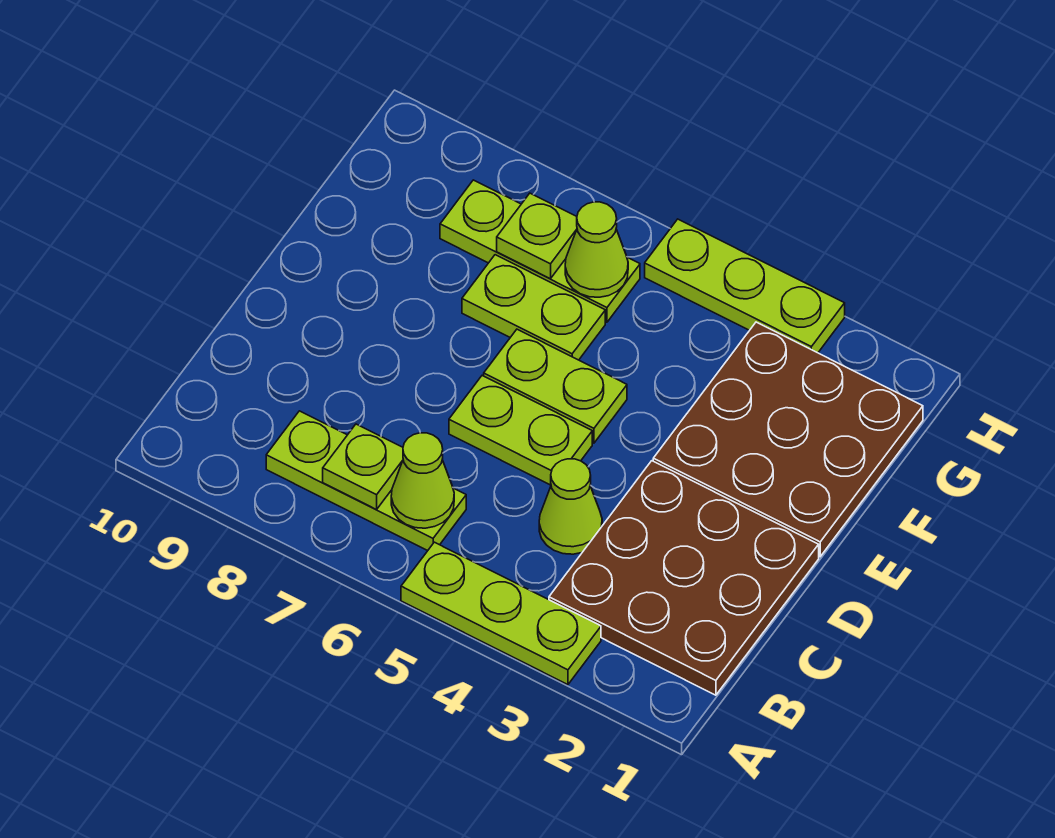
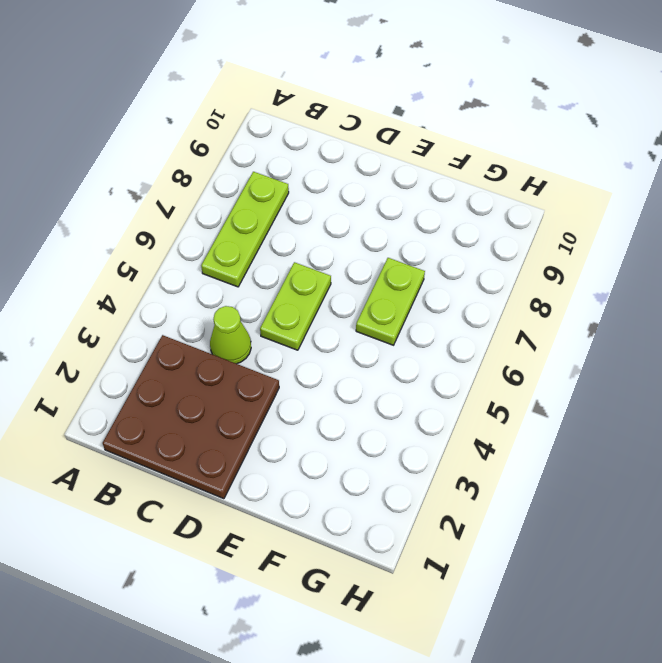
none -> lime plate A3:A5 level 1
none -> brown plate E1:G3 level 1
none -> lime plate E5:E6 level 1

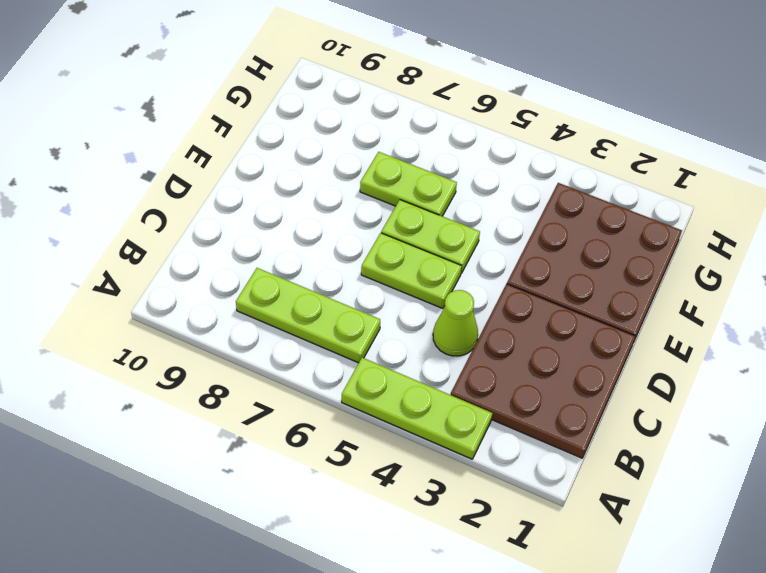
none -> lime plate G6:G8 level 1
none -> lime plate H3:H5 level 1
none -> lime cone B6 level 2

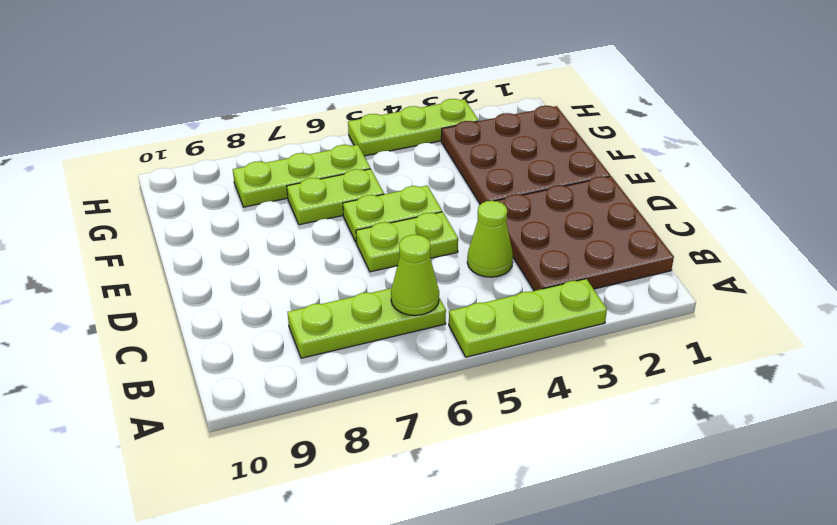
none -> lime plate B7 level 2
none -> lime cone G6 level 2
none -> lime plate G7 level 2

